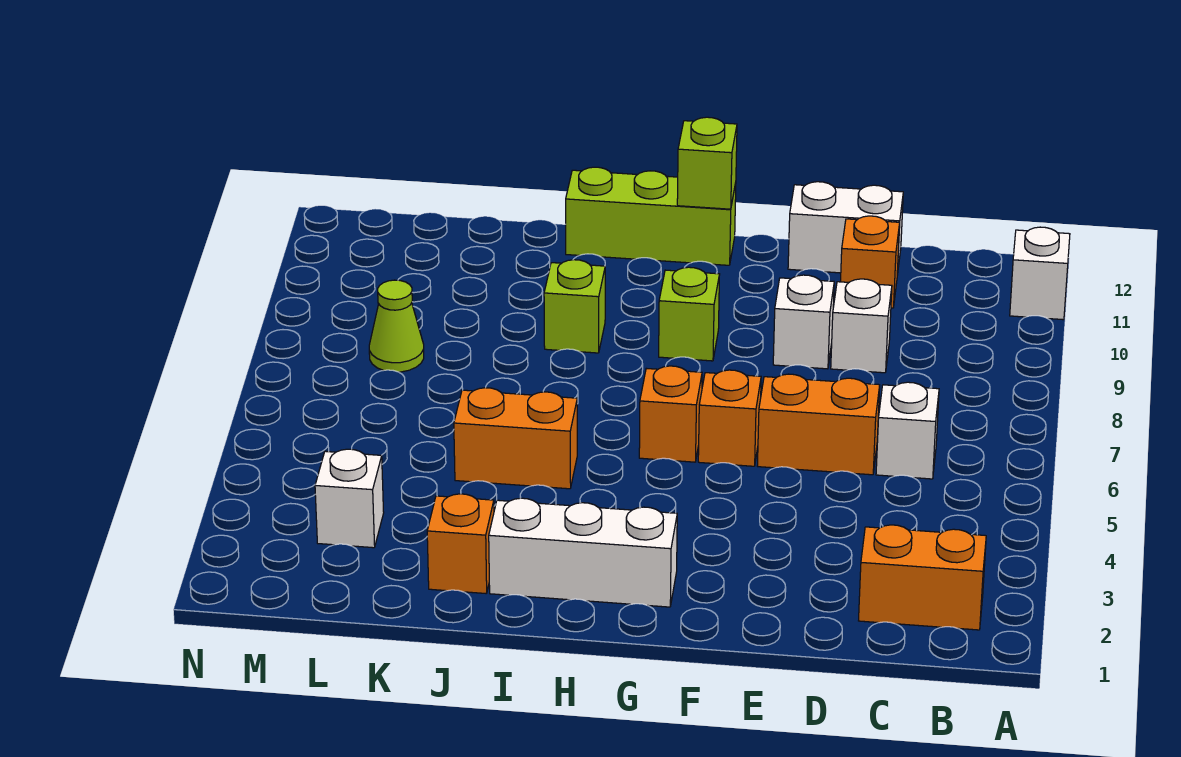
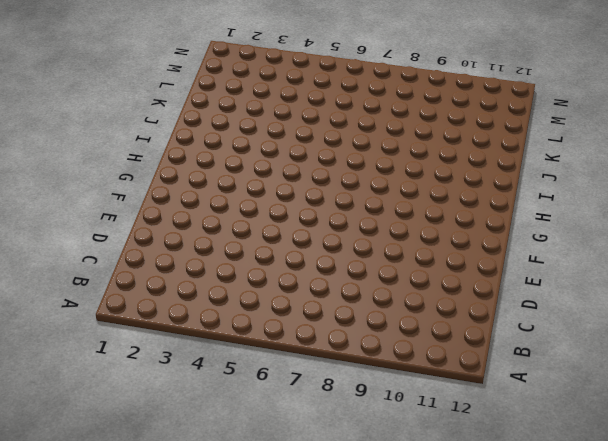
none -> white brick A11 level 1
none -> orange brick B2:C2 level 1
none -> white brick C6 level 1

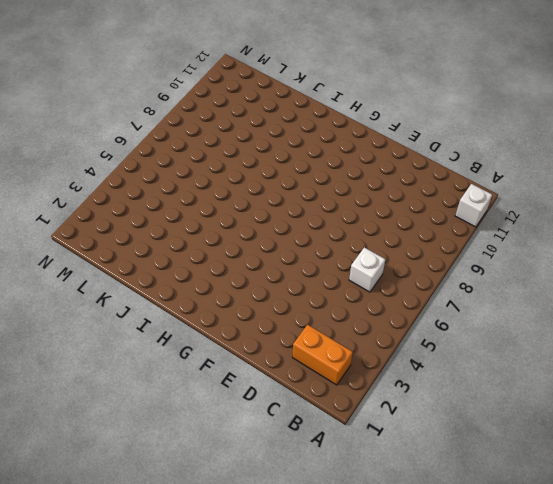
none -> orange brick D6:E6 level 1
none -> white brick D9 level 1
none -> orange brick D11 level 1

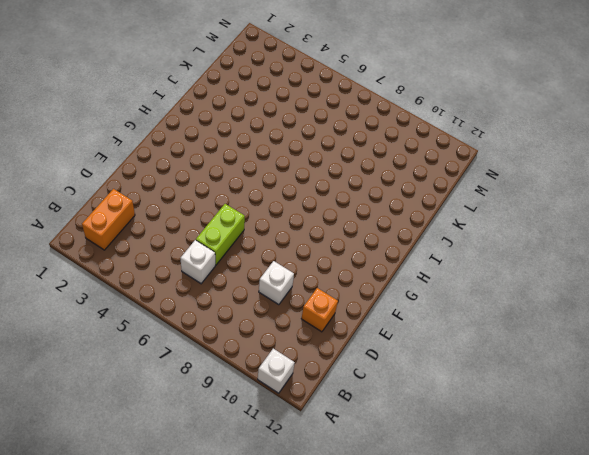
lime brick D6:E6 level 1 -> orange brick D6:E6 level 1
none -> white brick D12:E12 level 1
none -> white brick E9 level 1
none -> orange brick F6 level 1

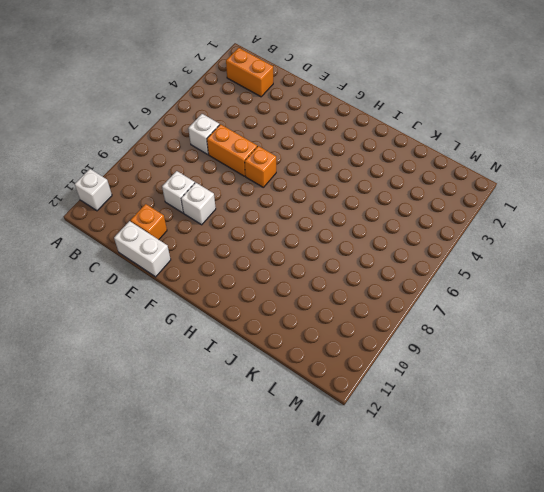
none -> white brick G2:I2 level 1
none -> orange brick G6 level 1
none -> lime brick G9 level 1

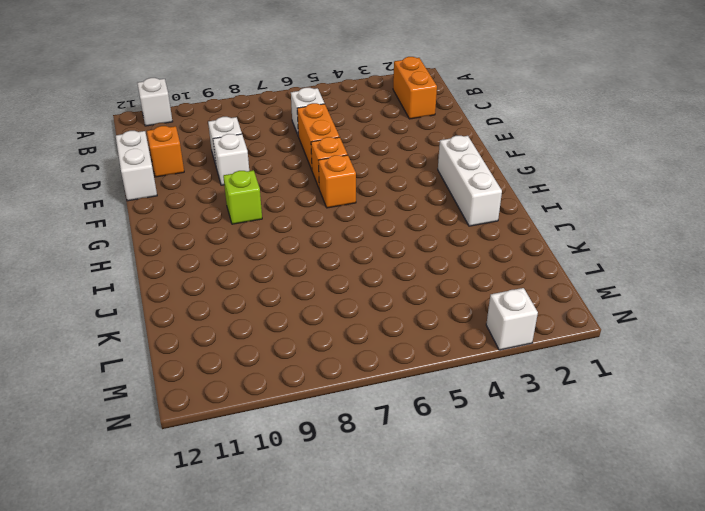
white brick N3 level 1 -> white brick L3 level 1
none -> lime brick G12:I12 level 1
none -> orange brick I5:J5 level 1
none -> lime brick I9 level 1

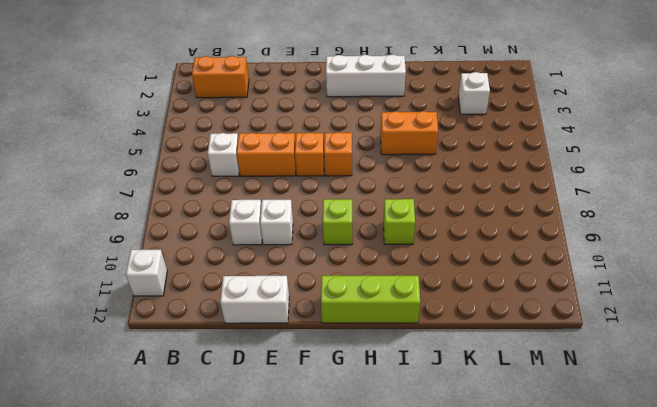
none -> orange brick D11 level 1
none -> orange brick J2 level 1
none -> lime cone L8 level 1

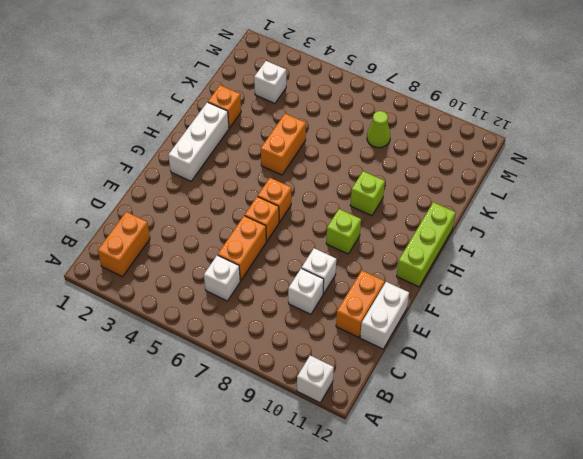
orange brick D11:E11 level 1 -> orange brick D11 level 1
none -> lime brick G12 level 2

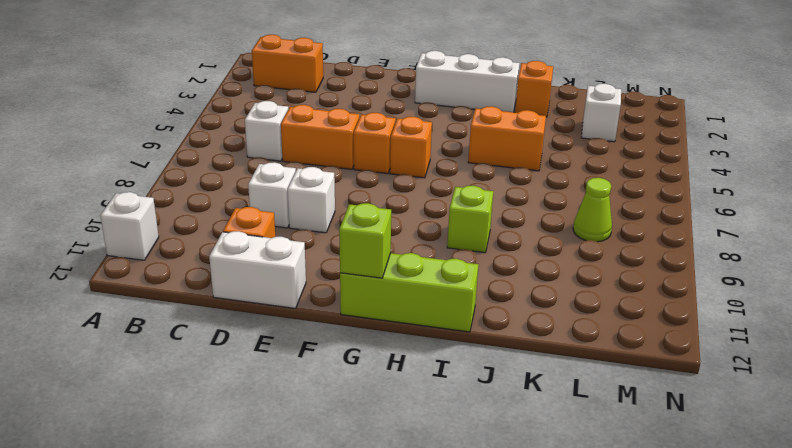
none -> lime brick G9 level 1

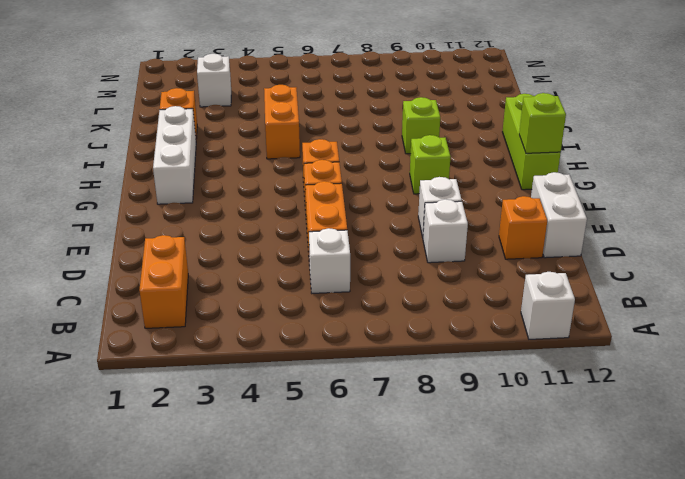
none -> lime cone L8 level 1

